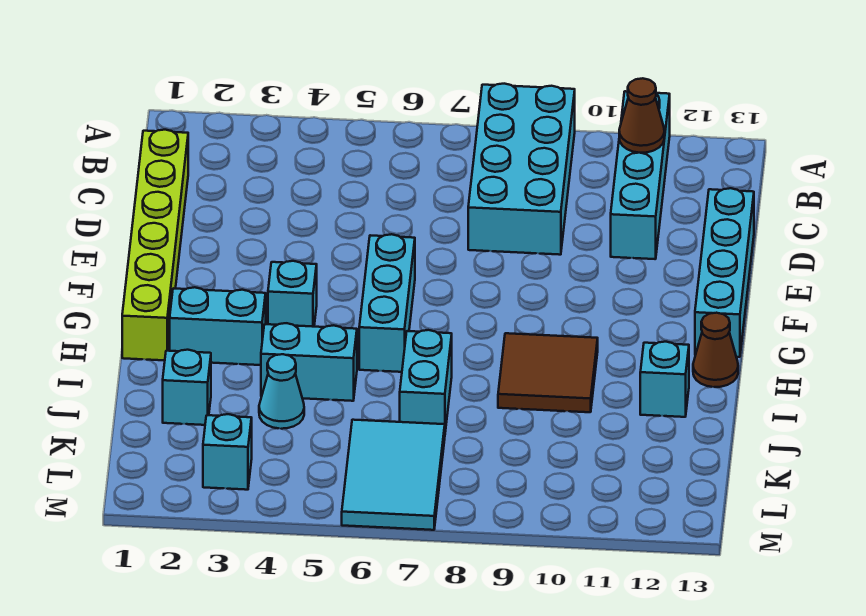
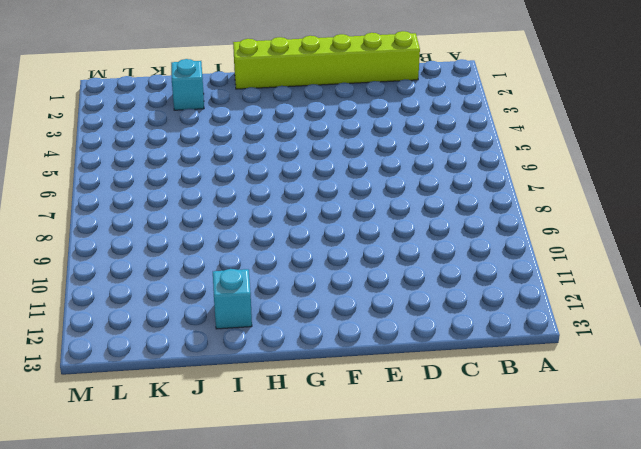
none -> cyan brick A8:D9 level 1
none -> cyan brick A11:D11 level 1
none -> cyan brick D13:G13 level 1

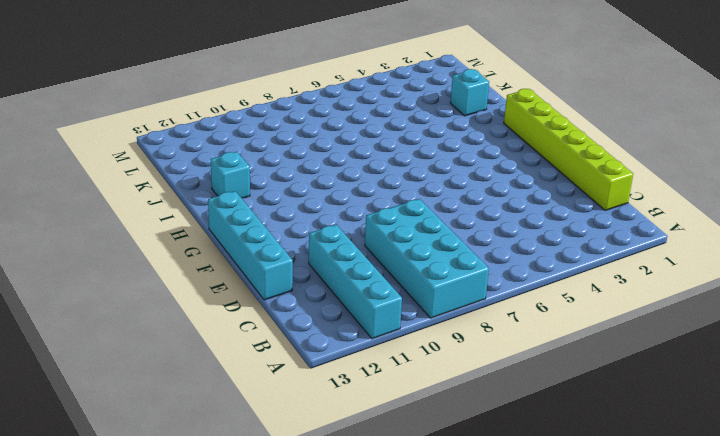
none -> cyan brick F6:H6 level 1
none -> cyan brick G4 level 1
none -> cyan brick H2:H3 level 1

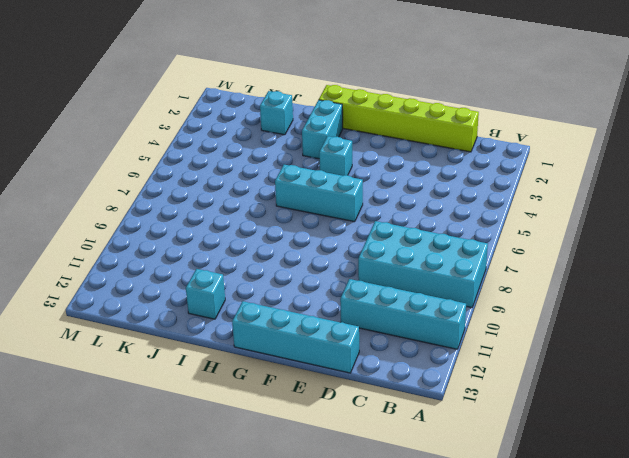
none -> brown tile H9:I10 level 1
none -> brown cone H13 level 1
none -> cyan brick I4:I5 level 1

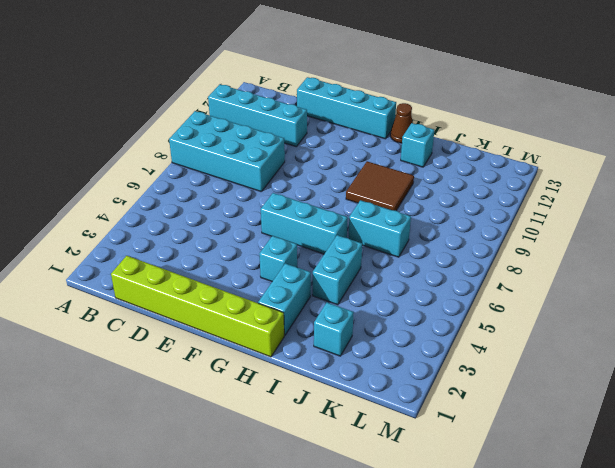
none -> cyan cone J4 level 1
none -> cyan tile K6:M7 level 1
none -> cyan brick L3 level 1

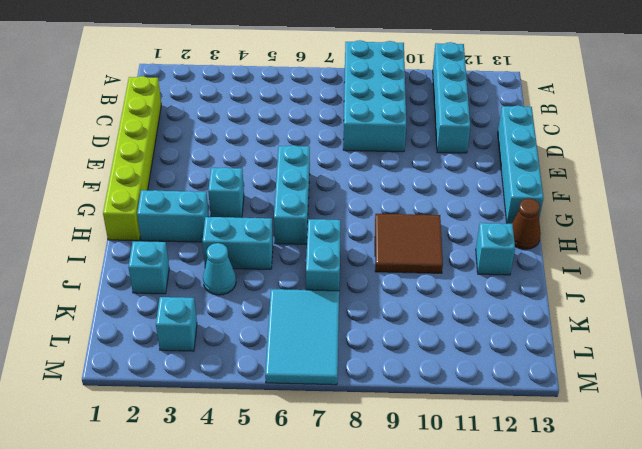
none -> brown cone B11 level 2

